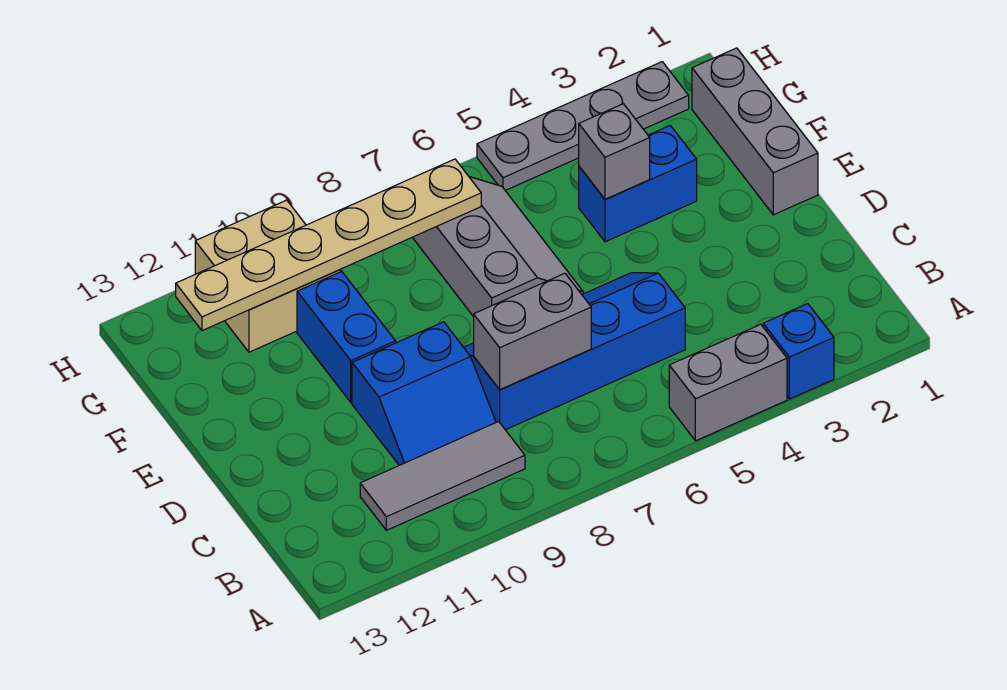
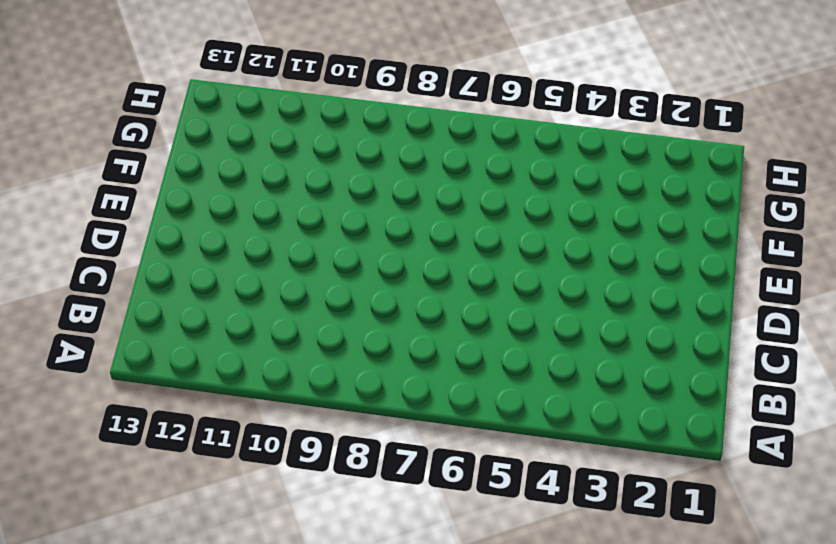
none -> blue brick A3 level 1
none -> grey brick A4:A5 level 1
none -> grey tile B9:B11 level 1

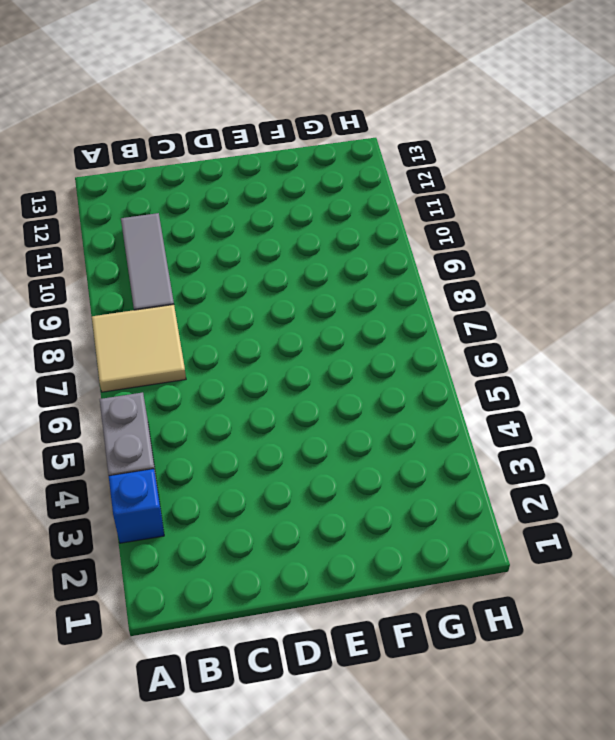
tan tile A7:B8 level 1 -> none
none -> blue slope C5:D8 level 1 top C
none -> blue slope C9:D10 level 1 top D
none -> grey brick E1:G1 level 1

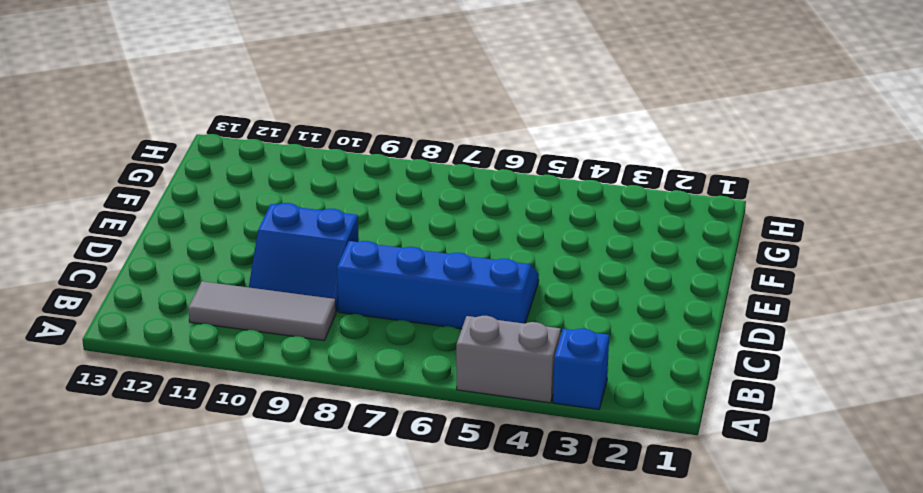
none -> grey brick E1:G1 level 1
none -> grey slope E6:G7 level 1 top 7
none -> blue brick E10:F10 level 1

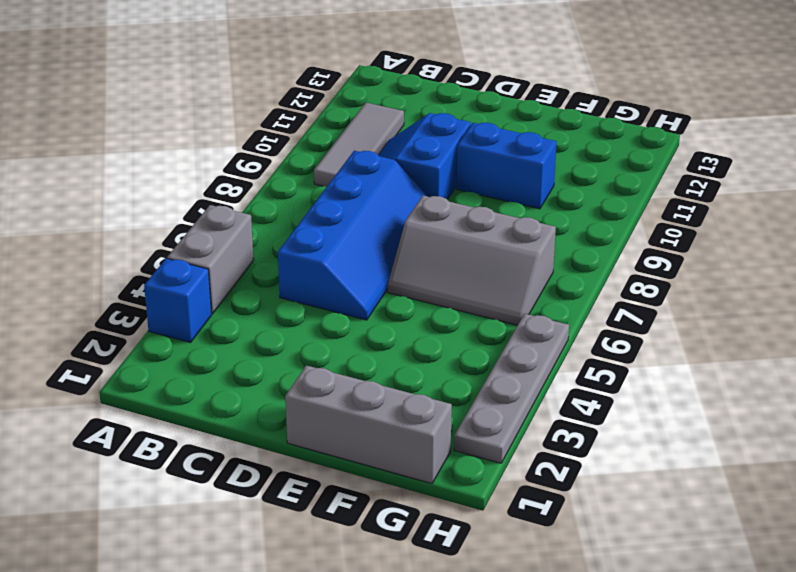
none -> blue brick F3:F4 level 1
none -> tan brick G10:H11 level 1
none -> grey brick C7:C8 level 2

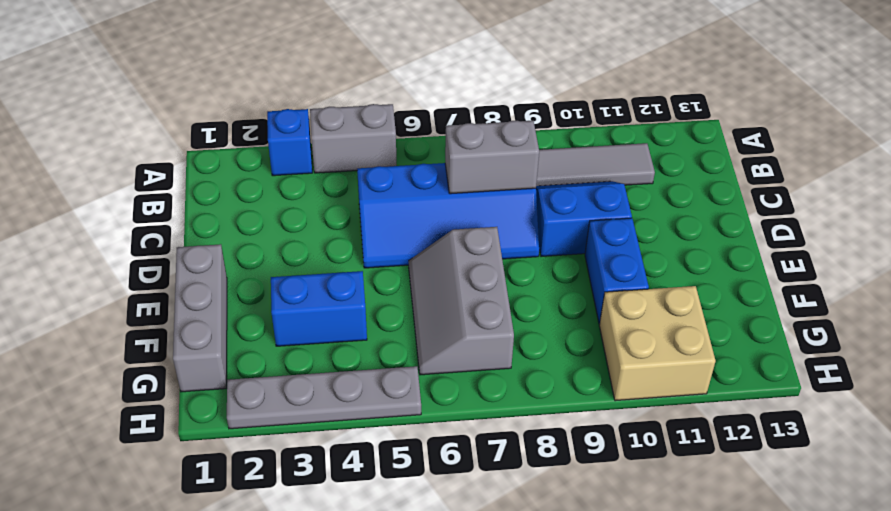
none -> grey brick F4 level 2
none -> tan plate G7:G12 level 2

